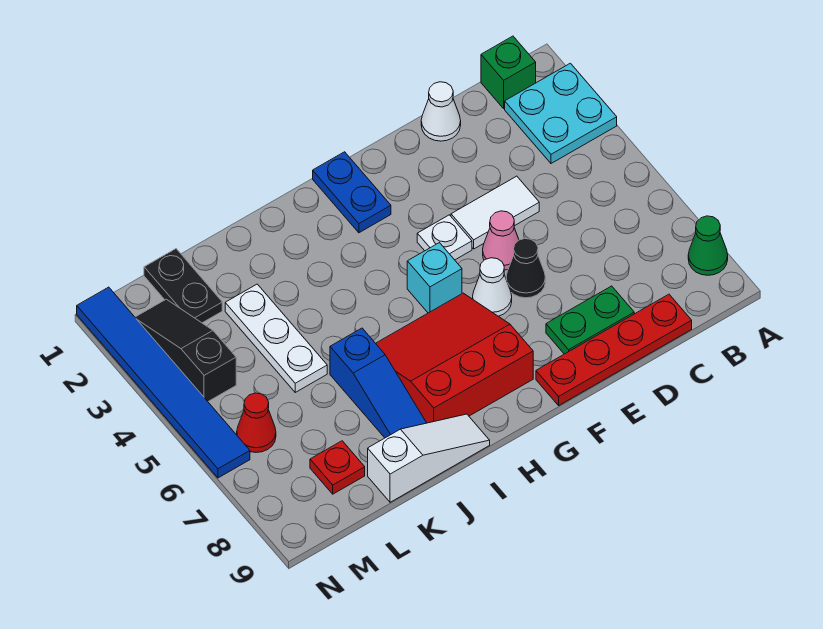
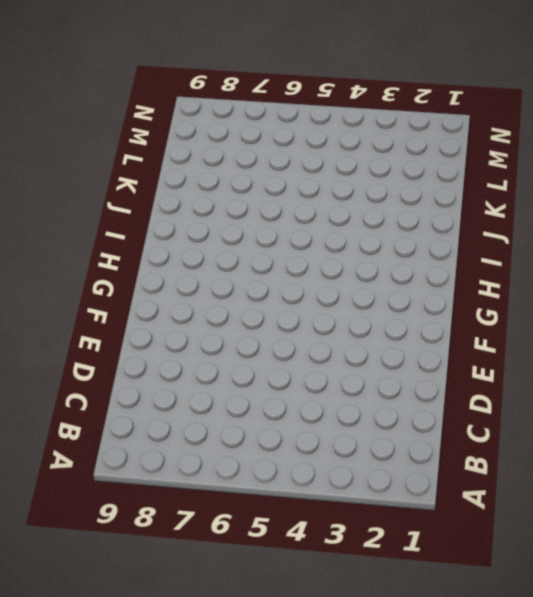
none -> cyan plate A2:B3 level 1
none -> green cone A8 level 1
none -> green brick B1 level 1

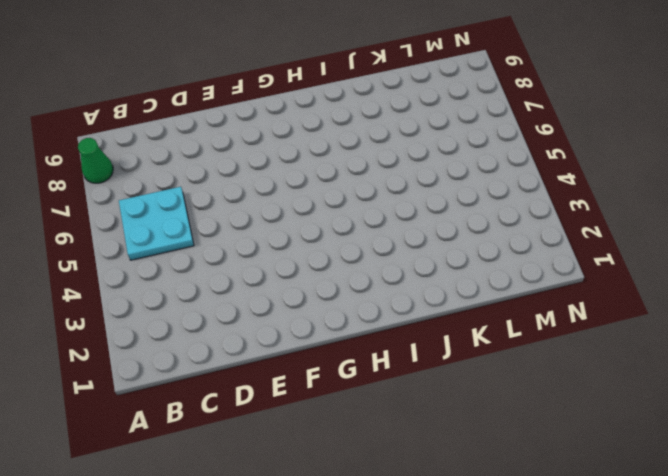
cyan plate B5:C6 level 1 -> cyan plate A2:B3 level 1
none -> green brick B1 level 1
none -> red plate C9:F9 level 1
none -> white cone D1 level 1

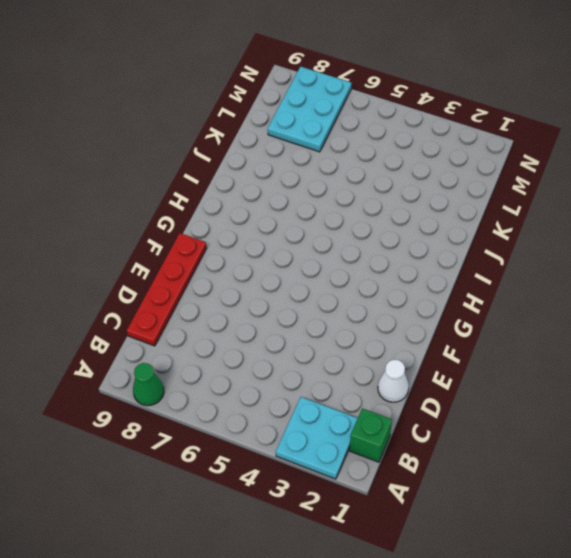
cyan plate L7:N8 level 1 -> red plate L8 level 1
none -> white tile D4:E4 level 1
none -> green plate D8:E8 level 1
none -> pink cone E5 level 1

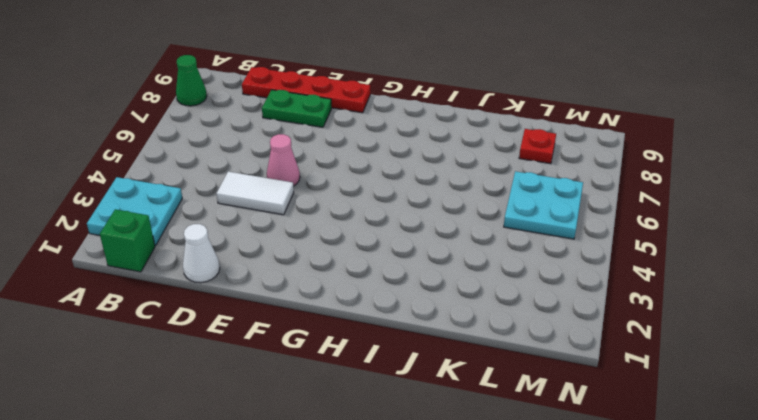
cyan plate L5:M6 level 1 -> red cone M6 level 1
none -> black cone E6 level 1
none -> white plate F4 level 1
none -> white cone F6 level 1

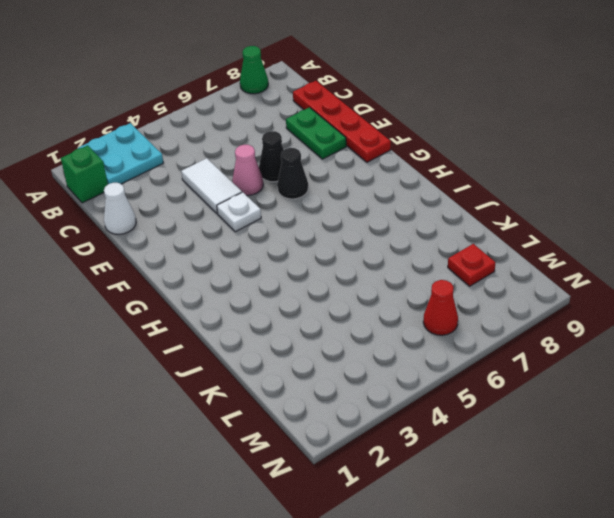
black cone F6 level 1 -> white cone F6 level 1
none -> blue plate G1:G2 level 1
none -> cyan brick G5 level 1
none -> red slope G6:I8 level 1 top 8

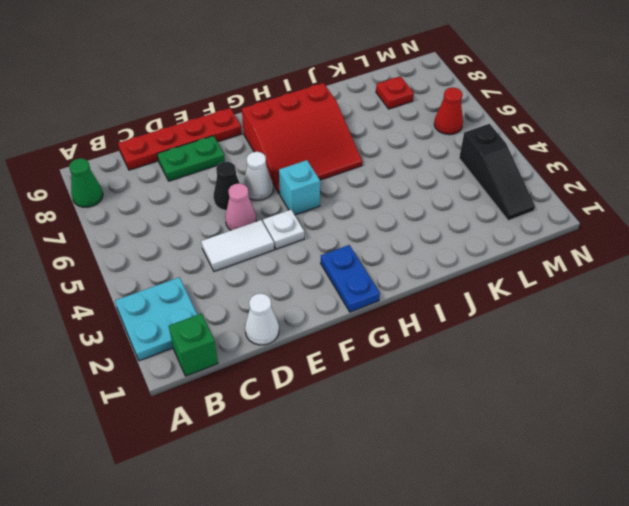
none -> white slope I9:K9 level 1 top K
none -> blue slope J6:J8 level 1 top 6
none -> white plate K3:K5 level 1

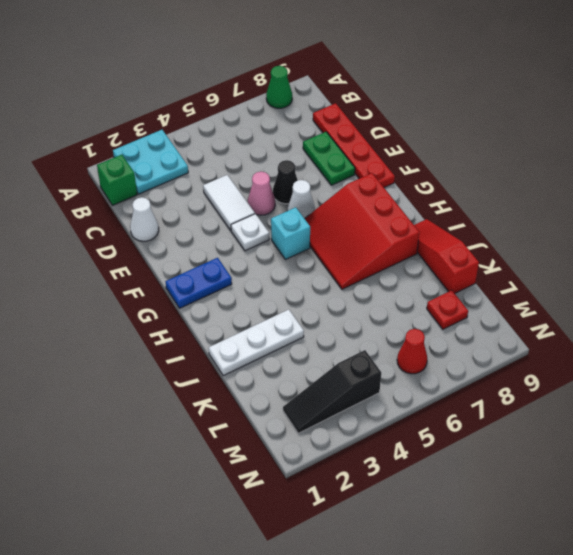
red slope I9:K9 level 1 top K -> white slope I9:K9 level 1 top K
white plate J1:J3 level 1 -> white plate K3:K5 level 1
none -> blue slope J6:J8 level 1 top 6
none -> black plate L1:L2 level 1
none -> blue tile N1:N6 level 1

